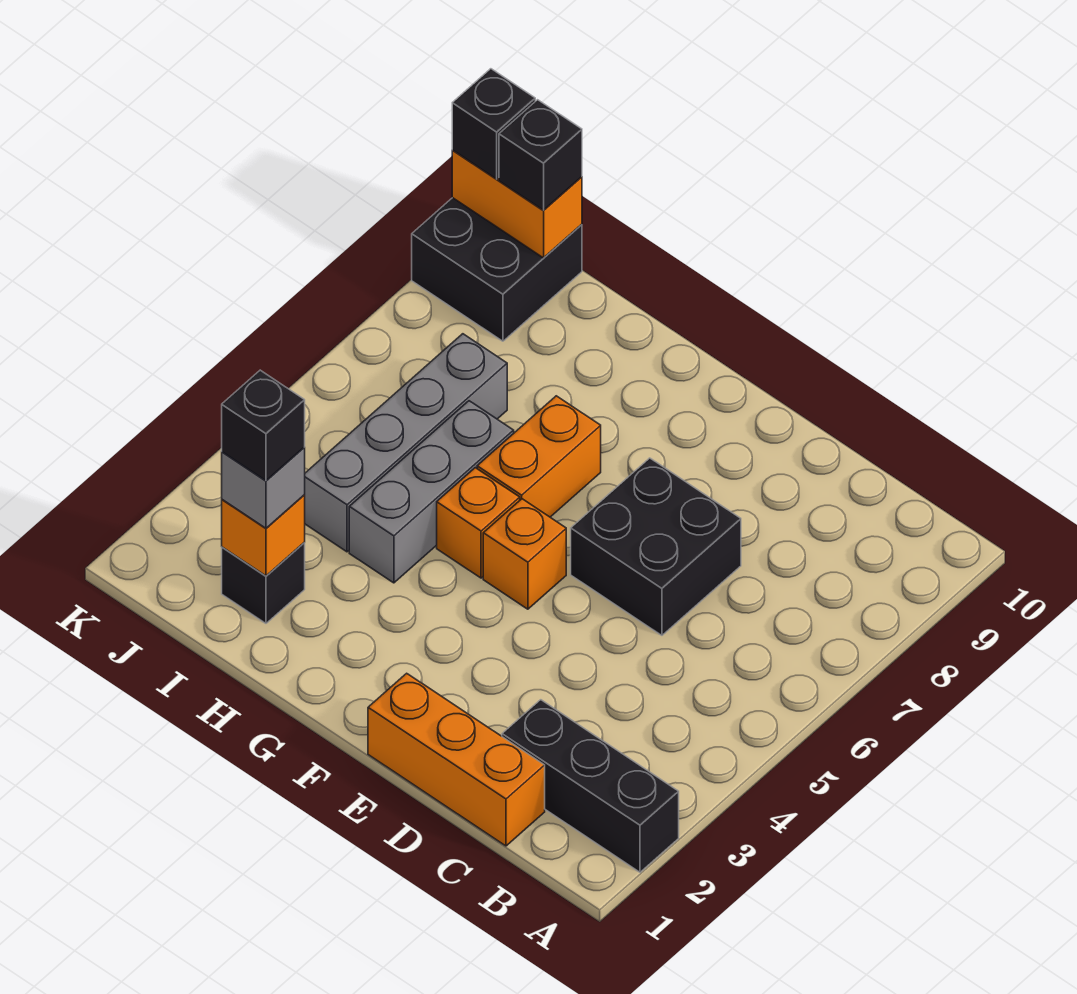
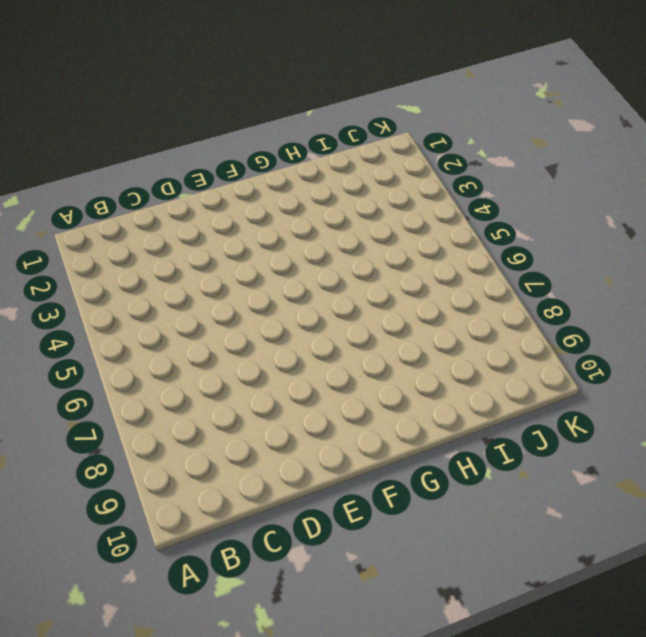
none -> black brick A2:C2 level 1
none -> orange brick C1:E1 level 1
none -> black brick D6:E7 level 1

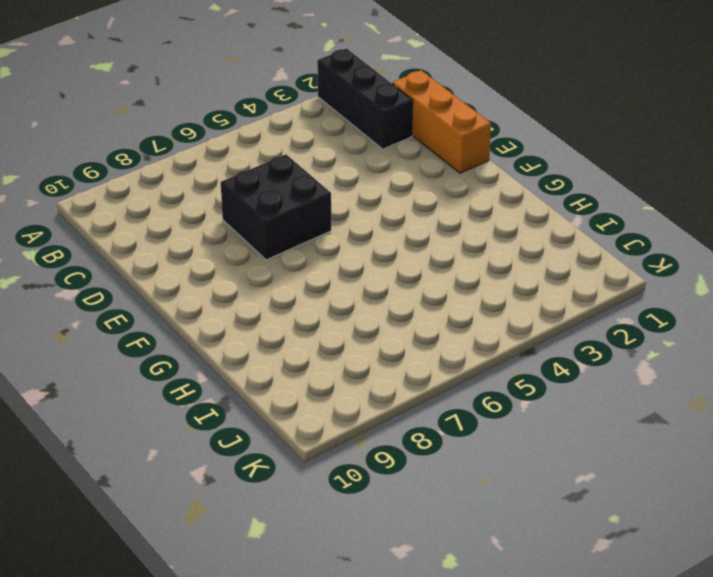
none -> orange brick F5 level 1
none -> orange brick G5 level 1
none -> orange brick G6:G7 level 1

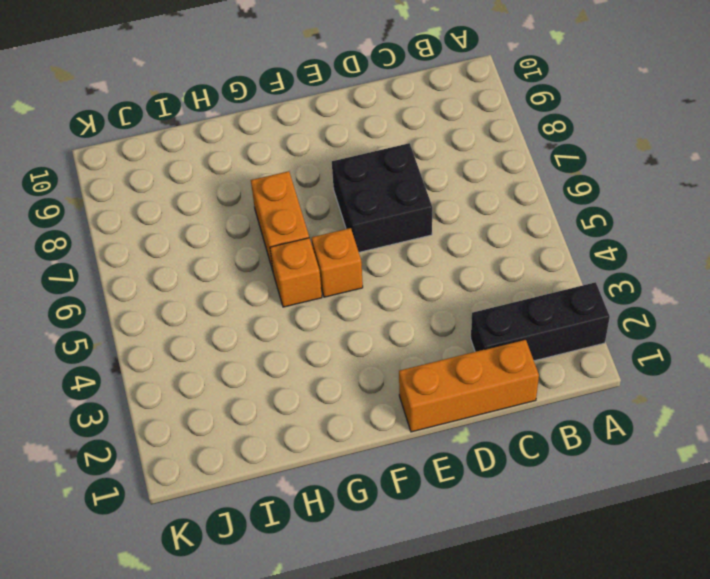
none -> grey brick H4:H6 level 1
none -> black brick I2 level 1
none -> grey brick I4:I7 level 1

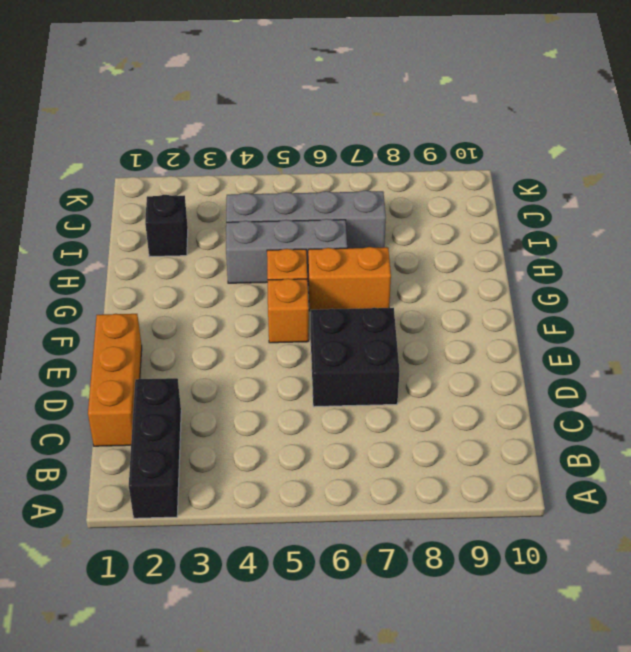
none -> black brick J9:K10 level 1
none -> orange brick I2 level 2
none -> orange brick J10:K10 level 2

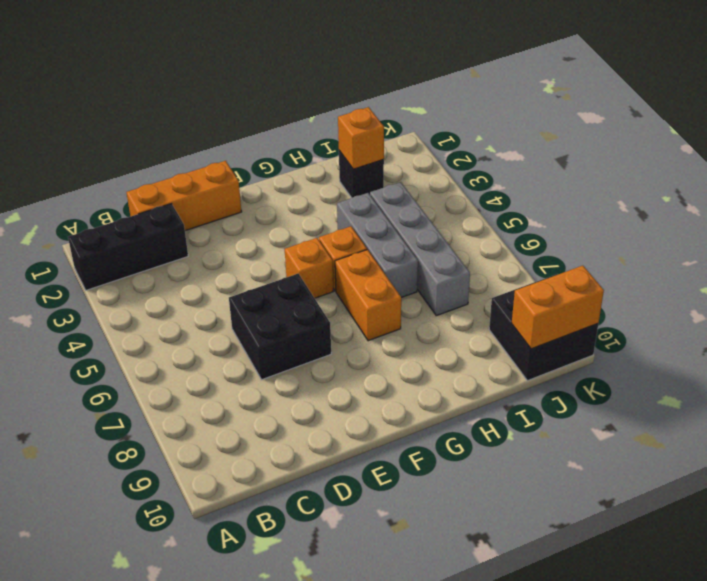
none -> grey brick I2 level 3
none -> black brick J10 level 3
none -> black brick K10 level 3

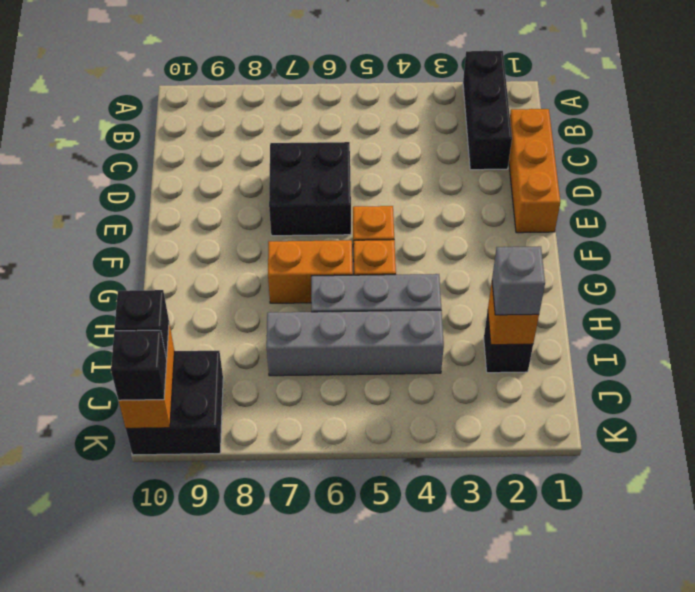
none -> black brick I2 level 4

